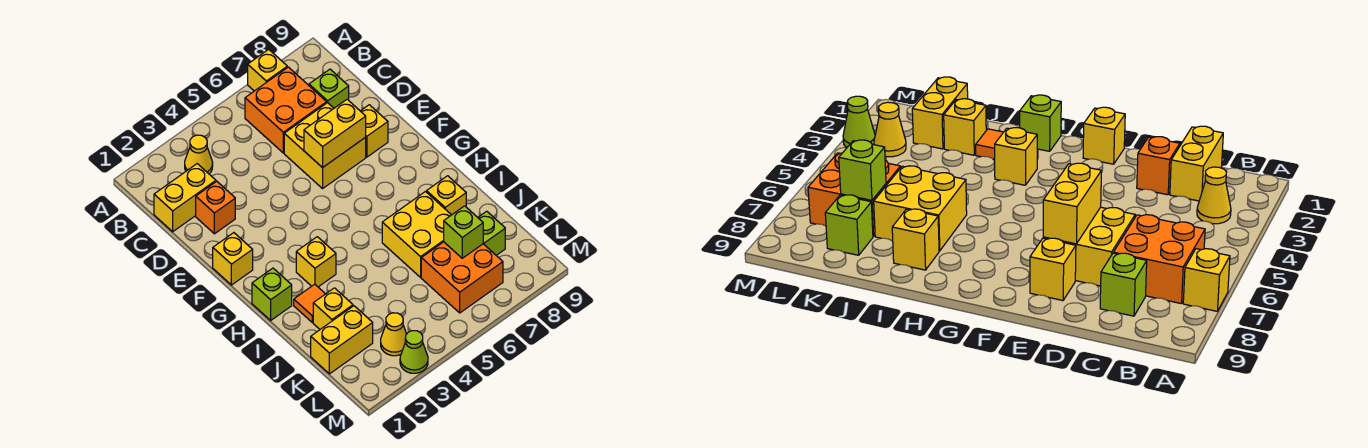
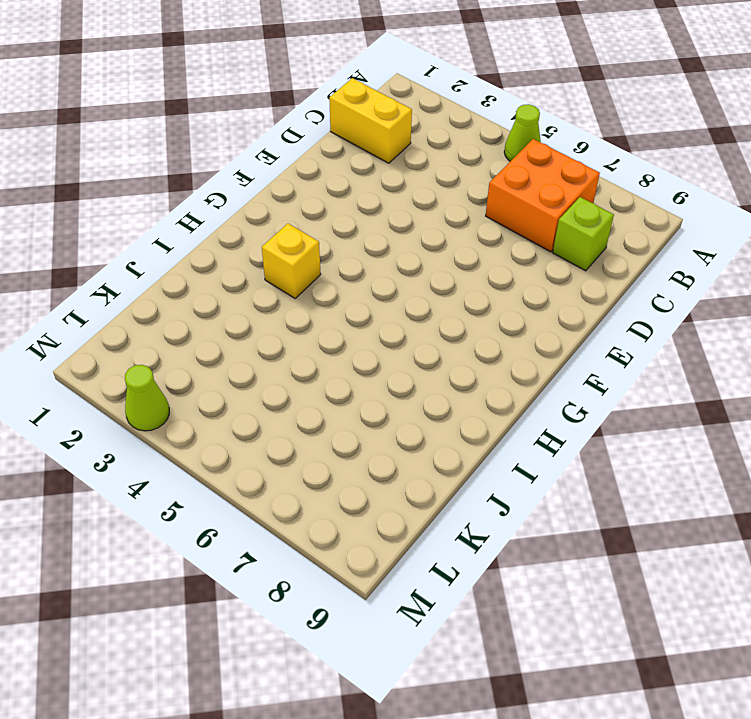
lime cone A5 level 1 -> none
none -> yellow brick A7 level 1
none -> yellow cone B3 level 1
none -> orange brick D2 level 1

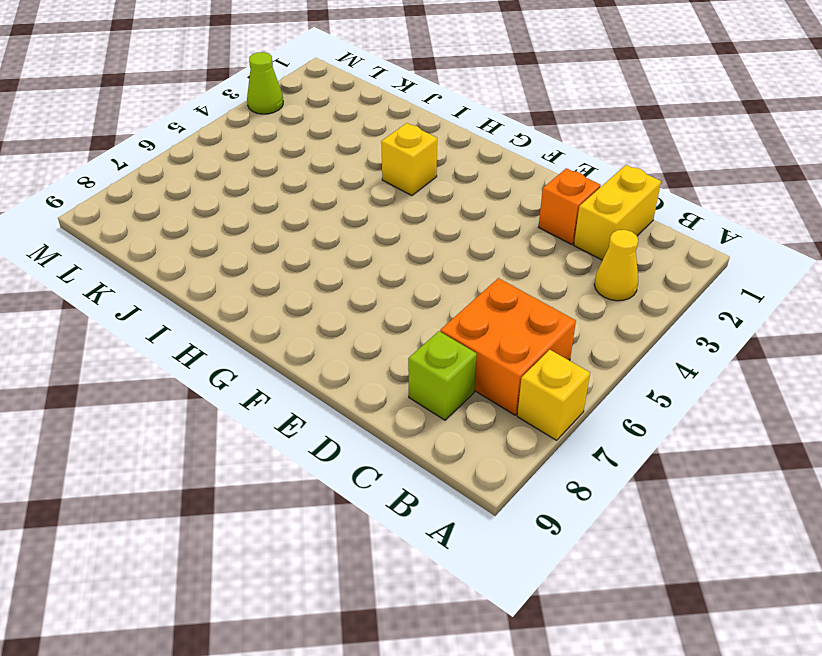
none -> yellow brick D6:E7 level 1
none -> yellow brick E8 level 1
none -> yellow brick F1 level 1

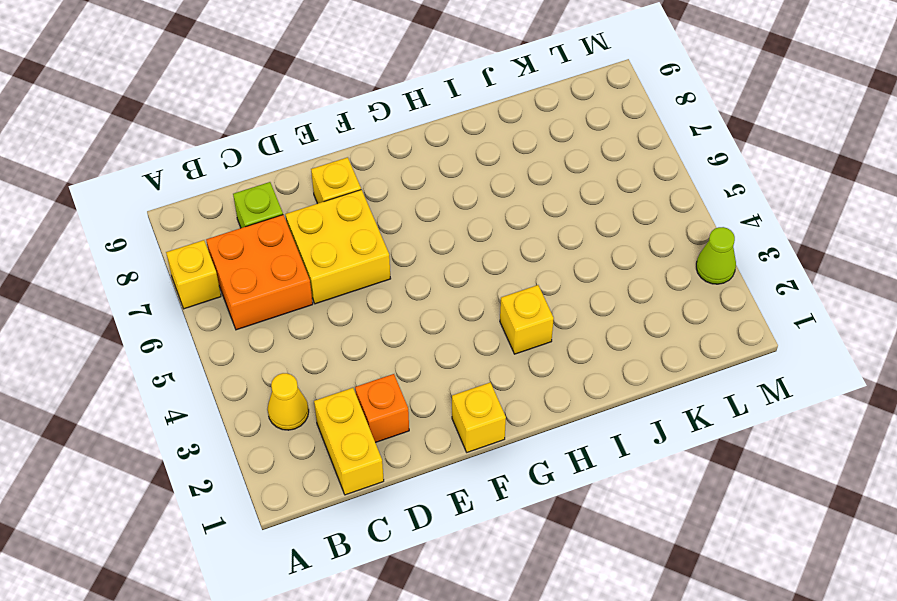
none -> lime brick H1 level 1
none -> orange tile I2 level 1
none -> yellow brick I6:J7 level 1

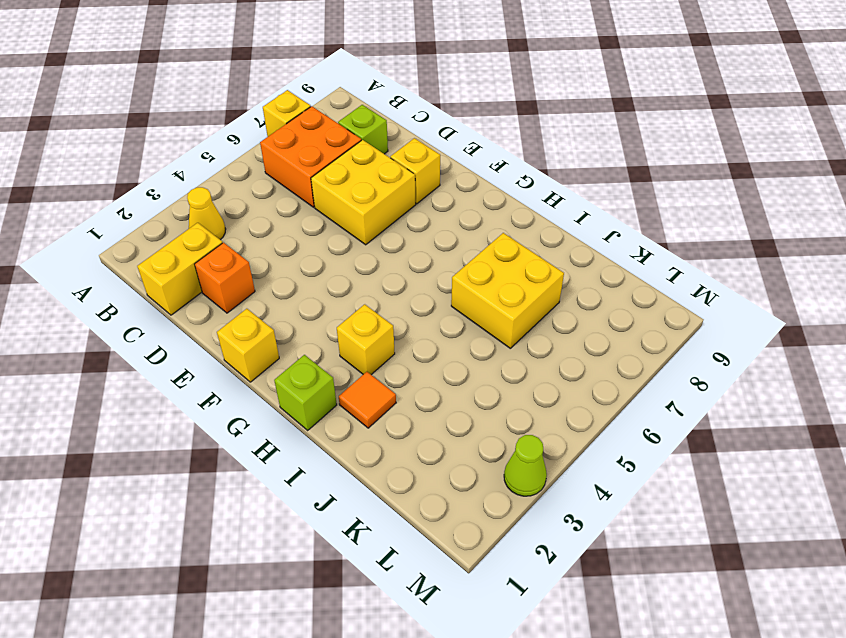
none -> yellow brick I8 level 1
none -> yellow brick J2 level 1
none -> yellow brick K1:K2 level 1

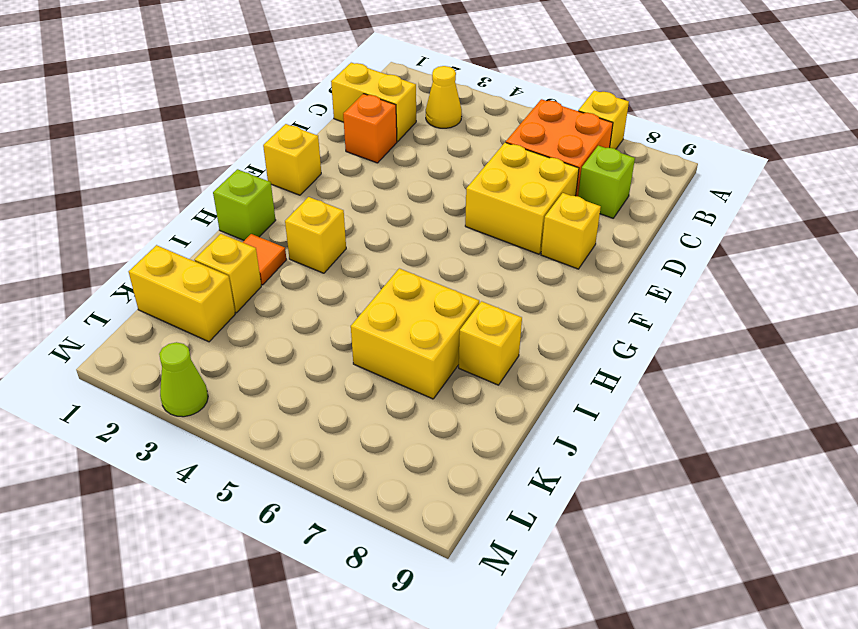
none -> orange brick K6:L7 level 1
none -> lime brick K8 level 1
none -> yellow cone L3 level 1

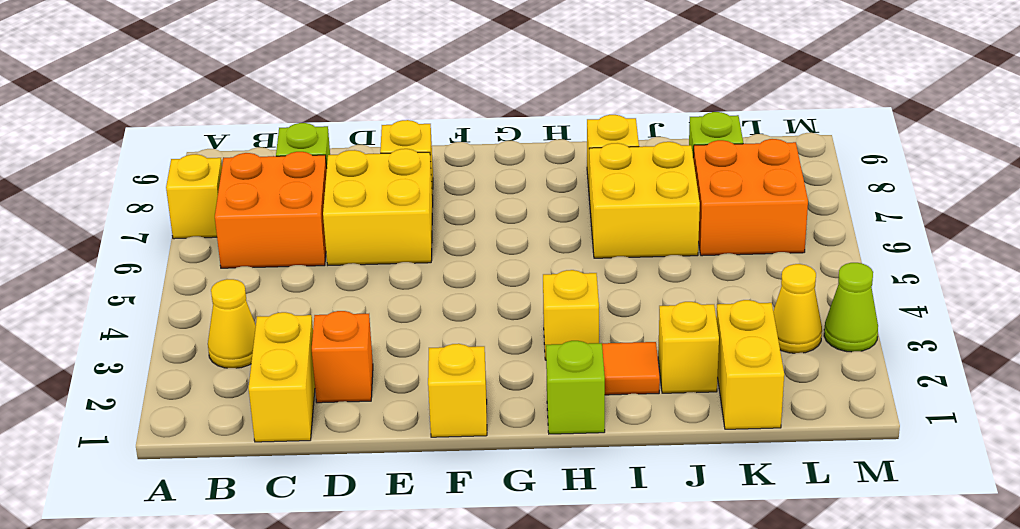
none -> yellow brick E6:E7 level 2
none -> lime brick K7 level 2

